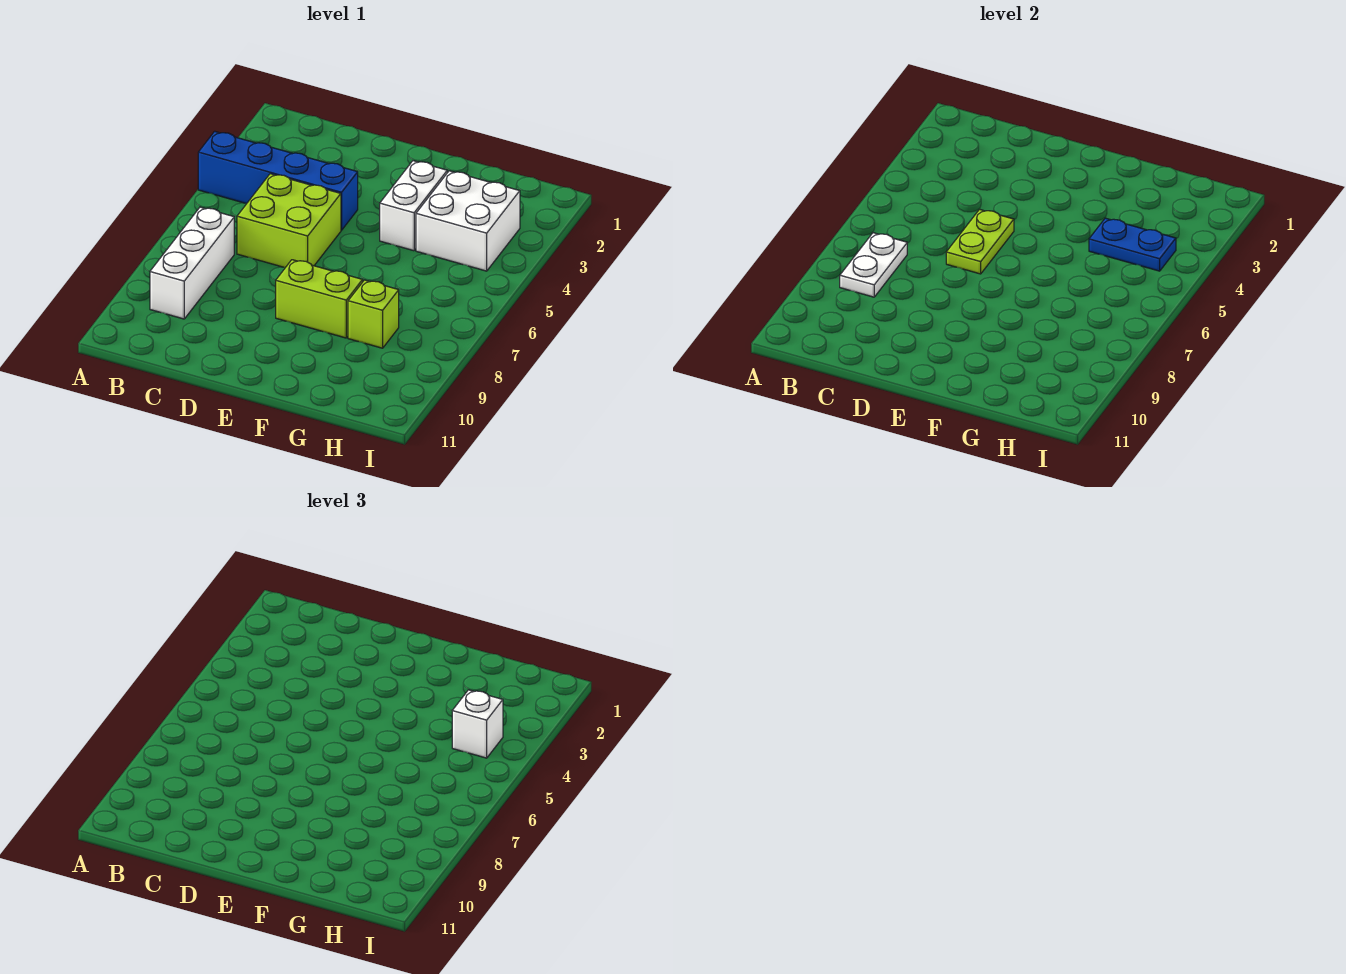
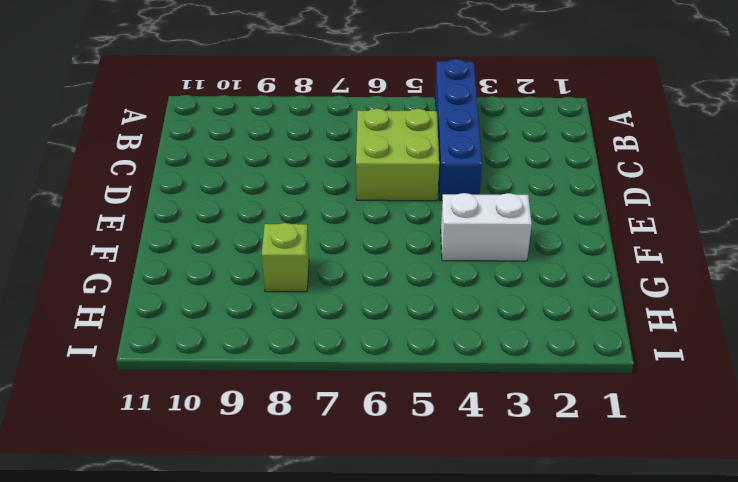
none -> white brick B7:B9 level 1
none -> lime brick E8:F8 level 1

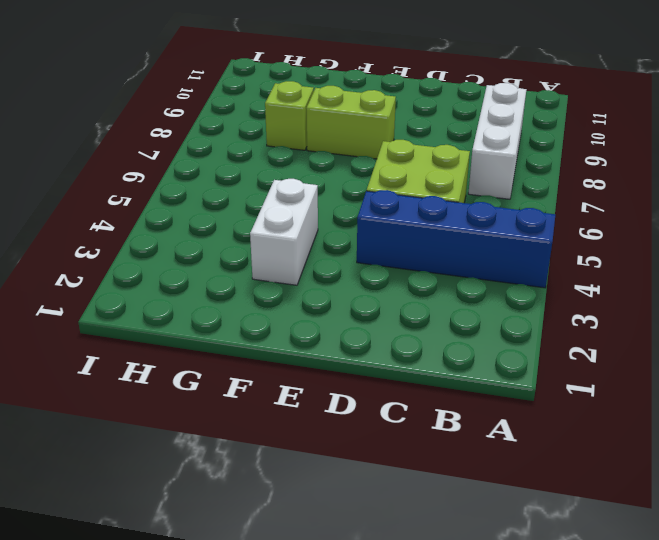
none -> white brick G3:H4 level 1
none -> white plate B7:B8 level 2

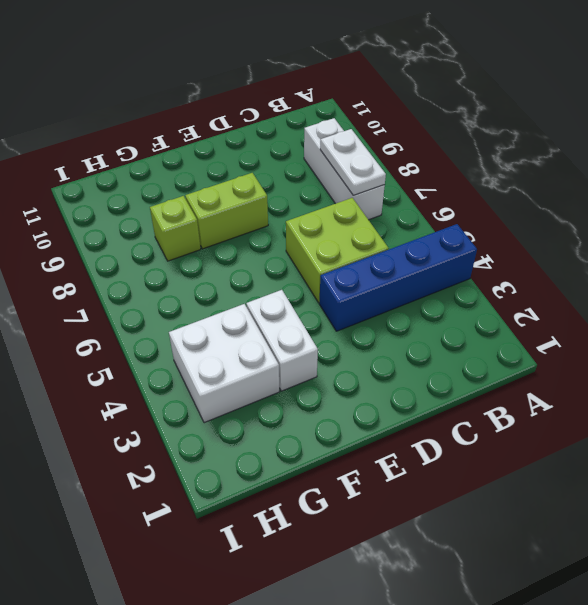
none -> lime plate D5:D6 level 2
none -> blue plate G4:H4 level 2

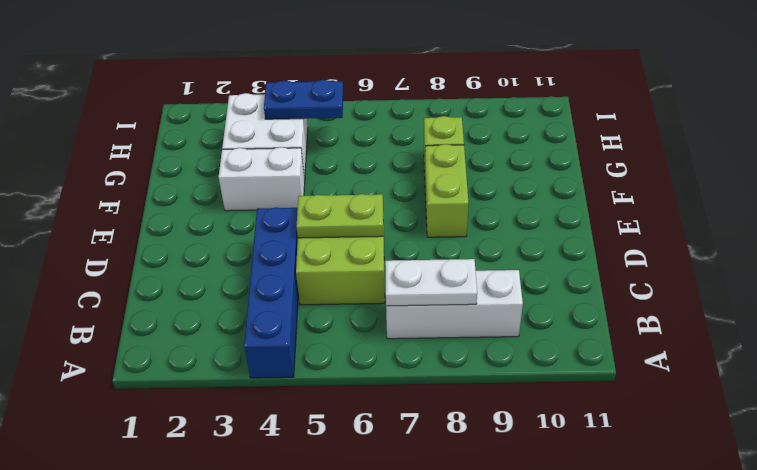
blue plate H4:H5 level 2 -> blue plate G4:H4 level 2
none -> white brick H4 level 3

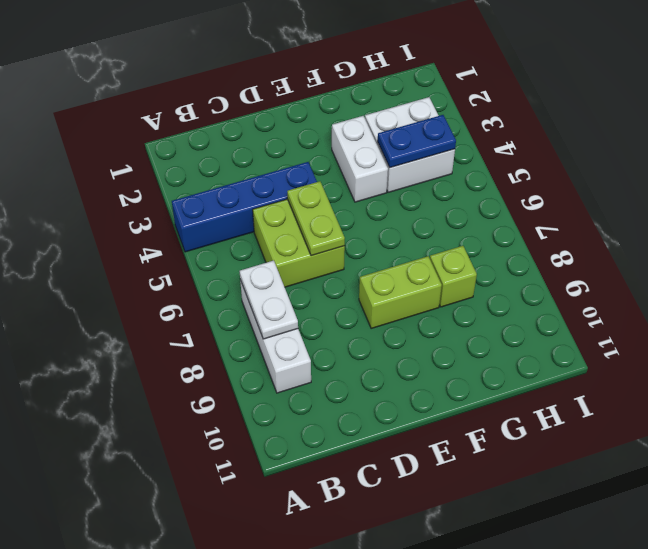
none -> white brick H4 level 3

